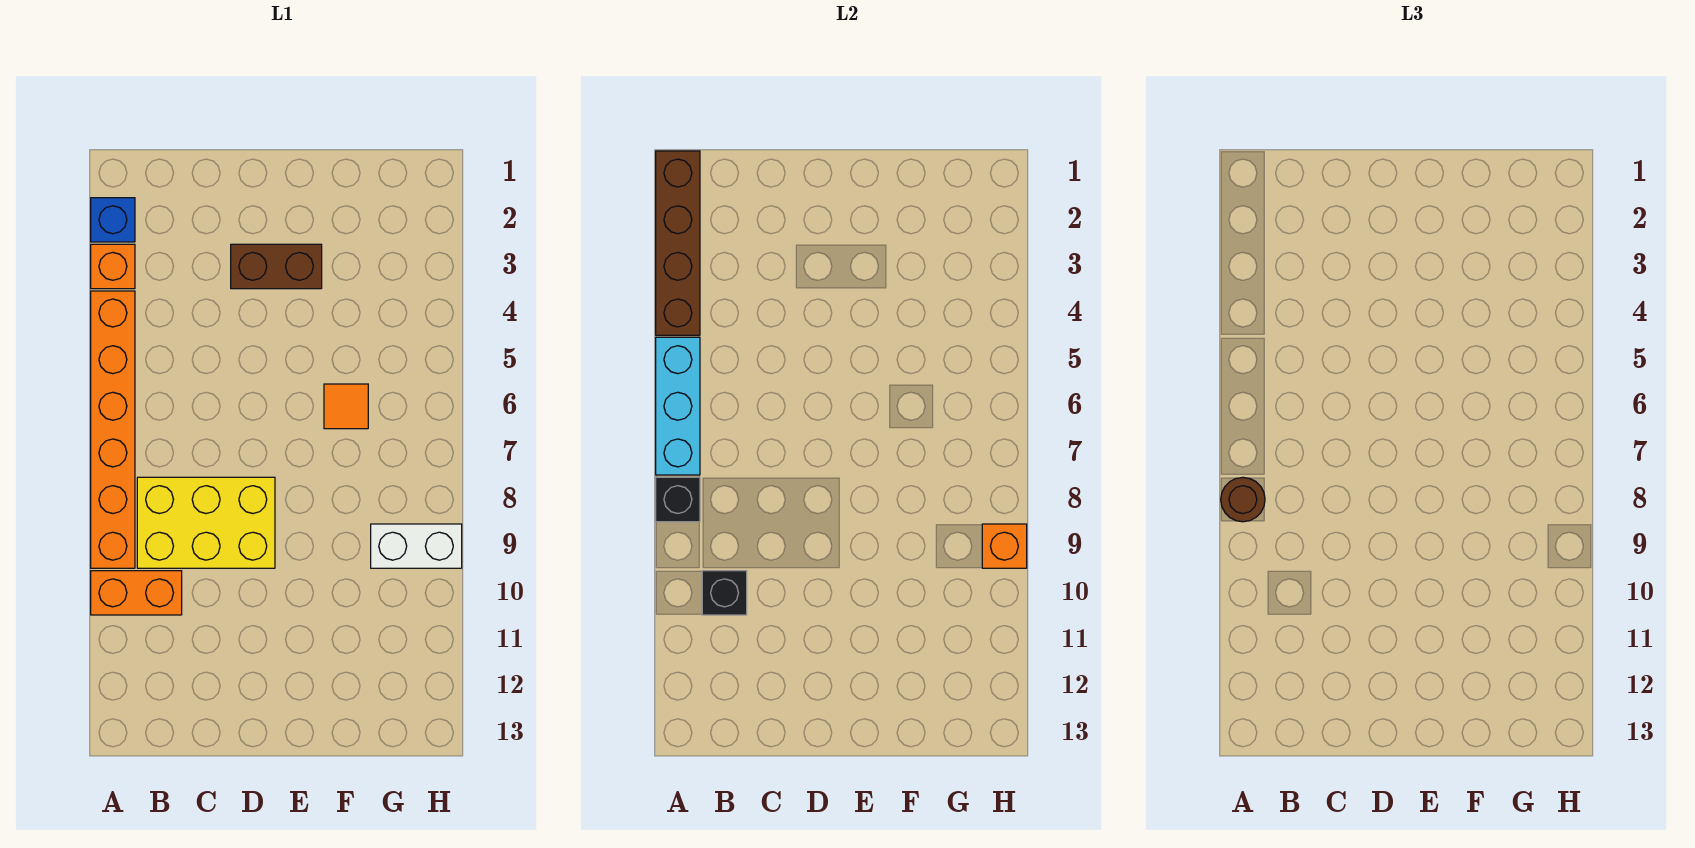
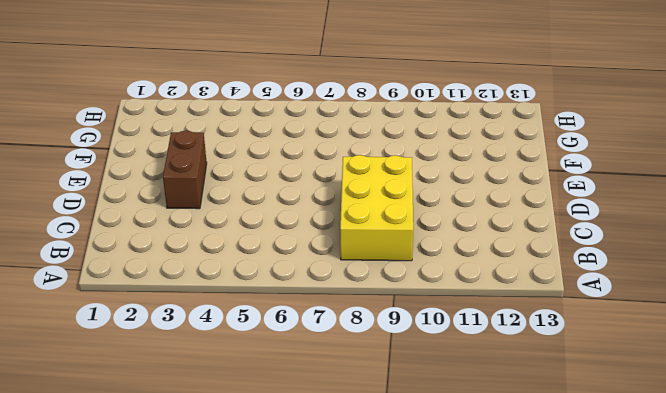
none -> blue brick A2 level 1
none -> orange brick A3 level 1
none -> orange brick A4:A9 level 1

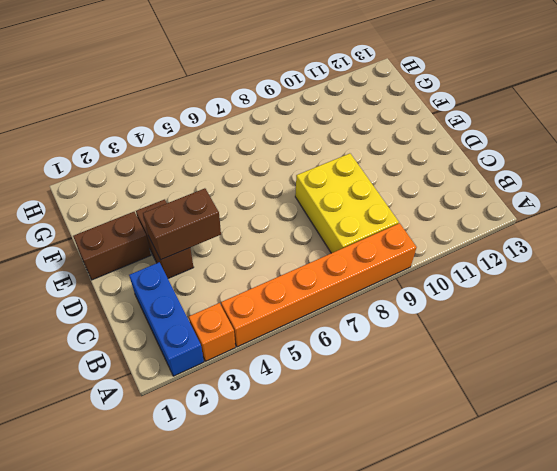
blue brick A2:C2 level 1 -> blue brick A2 level 1
brown brick D3:D4 level 2 -> none
brown brick E1:E2 level 1 -> none
none -> orange brick A10:B10 level 1
none -> orange tile F6 level 1
none -> white brick G9:H9 level 1

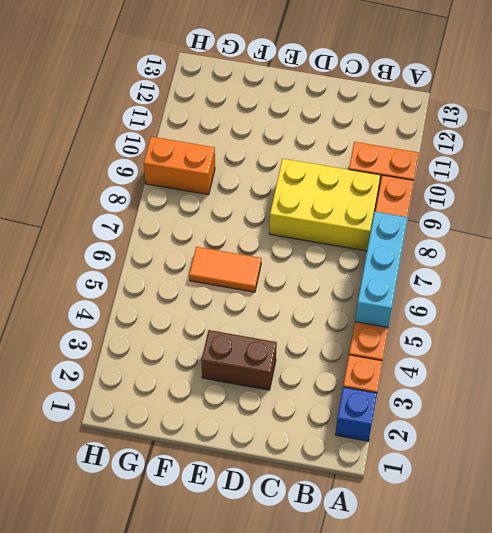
orange tile E6:F6 level 1 -> orange tile F6 level 1
orange brick G9:H9 level 1 -> white brick G9:H9 level 1
none -> brown brick A1:A4 level 2
none -> black brick A8 level 2
none -> black brick B10 level 2

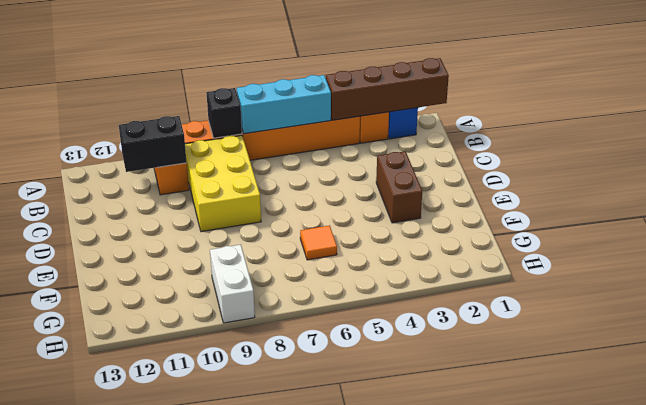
black brick B10:B11 level 2 -> black brick B10 level 2
none -> orange brick H9 level 2
none -> brown round brick A8 level 3

